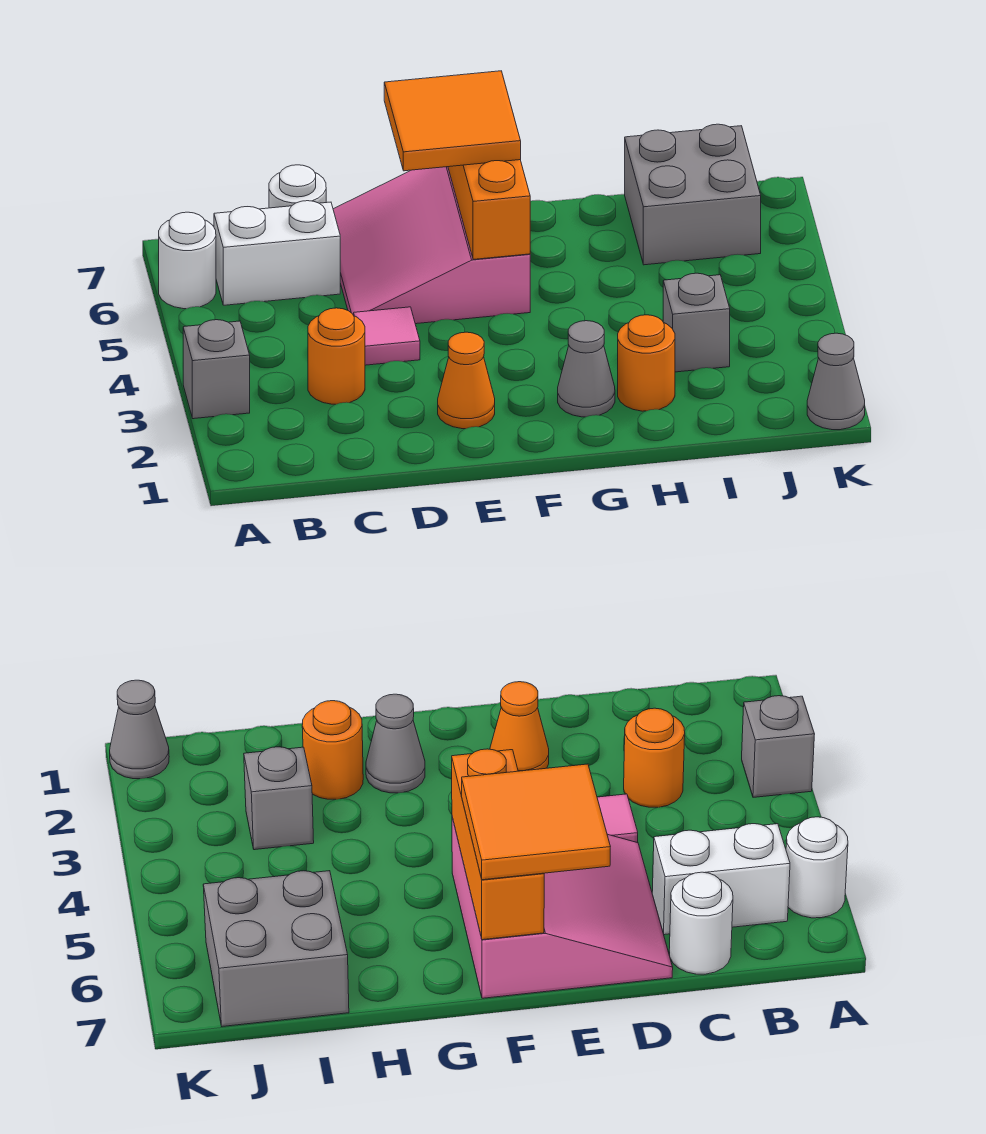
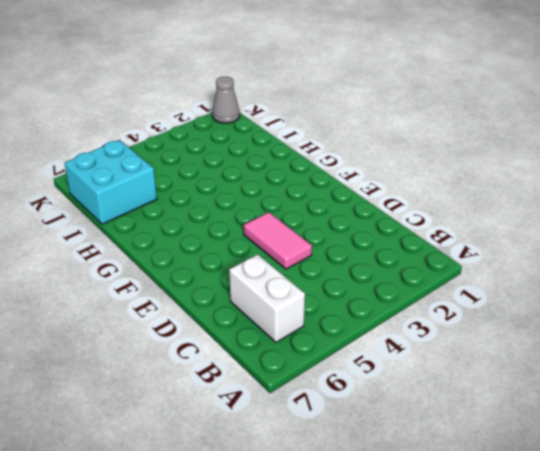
pink tile D4:E4 level 1 -> pink tile D4 level 1
cyan brick I6:J7 level 1 -> grey brick I6:J7 level 1
none -> grey brick A3 level 1
none -> white round brick A6 level 1
none -> orange round brick C3 level 1

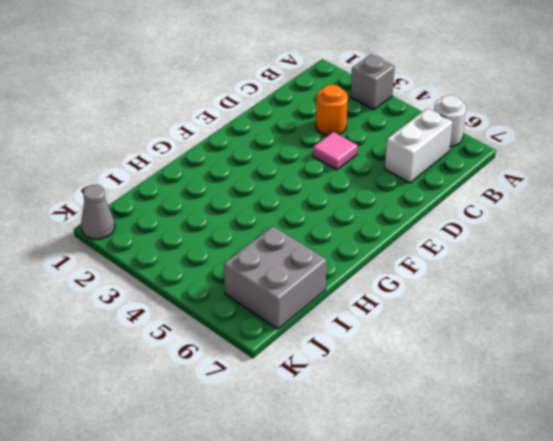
none -> white round brick C7 level 1
none -> pink slope D5:F7 level 1 top F
none -> orange cone E2 level 1

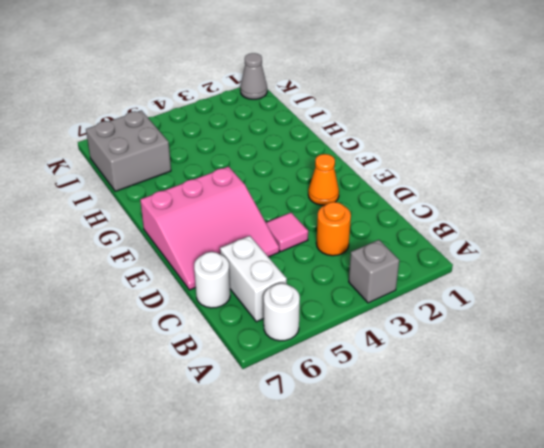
none -> grey cone G2 level 1
none -> orange round brick H2 level 1
none -> grey brick I3 level 1

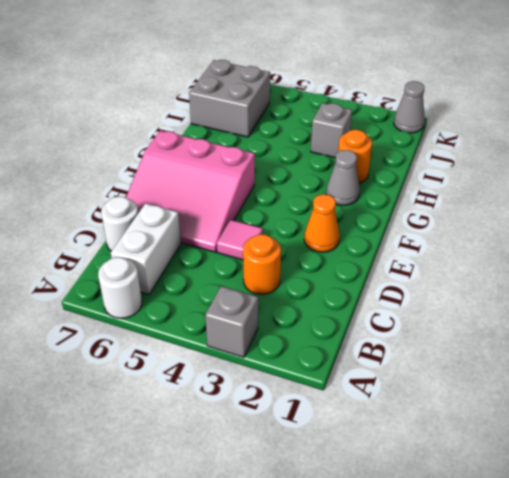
none -> orange brick F5:F7 level 2
none -> orange tile E6:F7 level 3

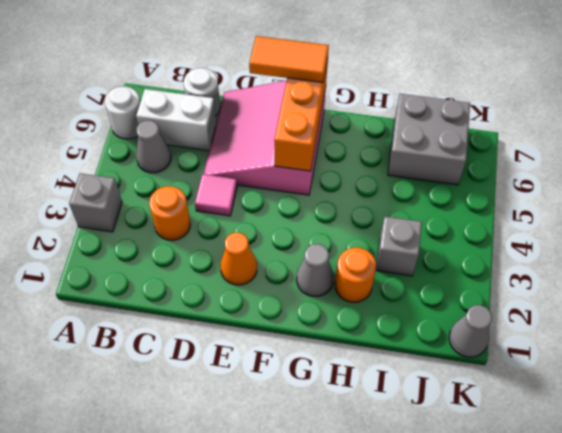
grey cone B5 level 1 -> none
orange tile E7:F7 level 3 -> orange tile E6:F7 level 3

